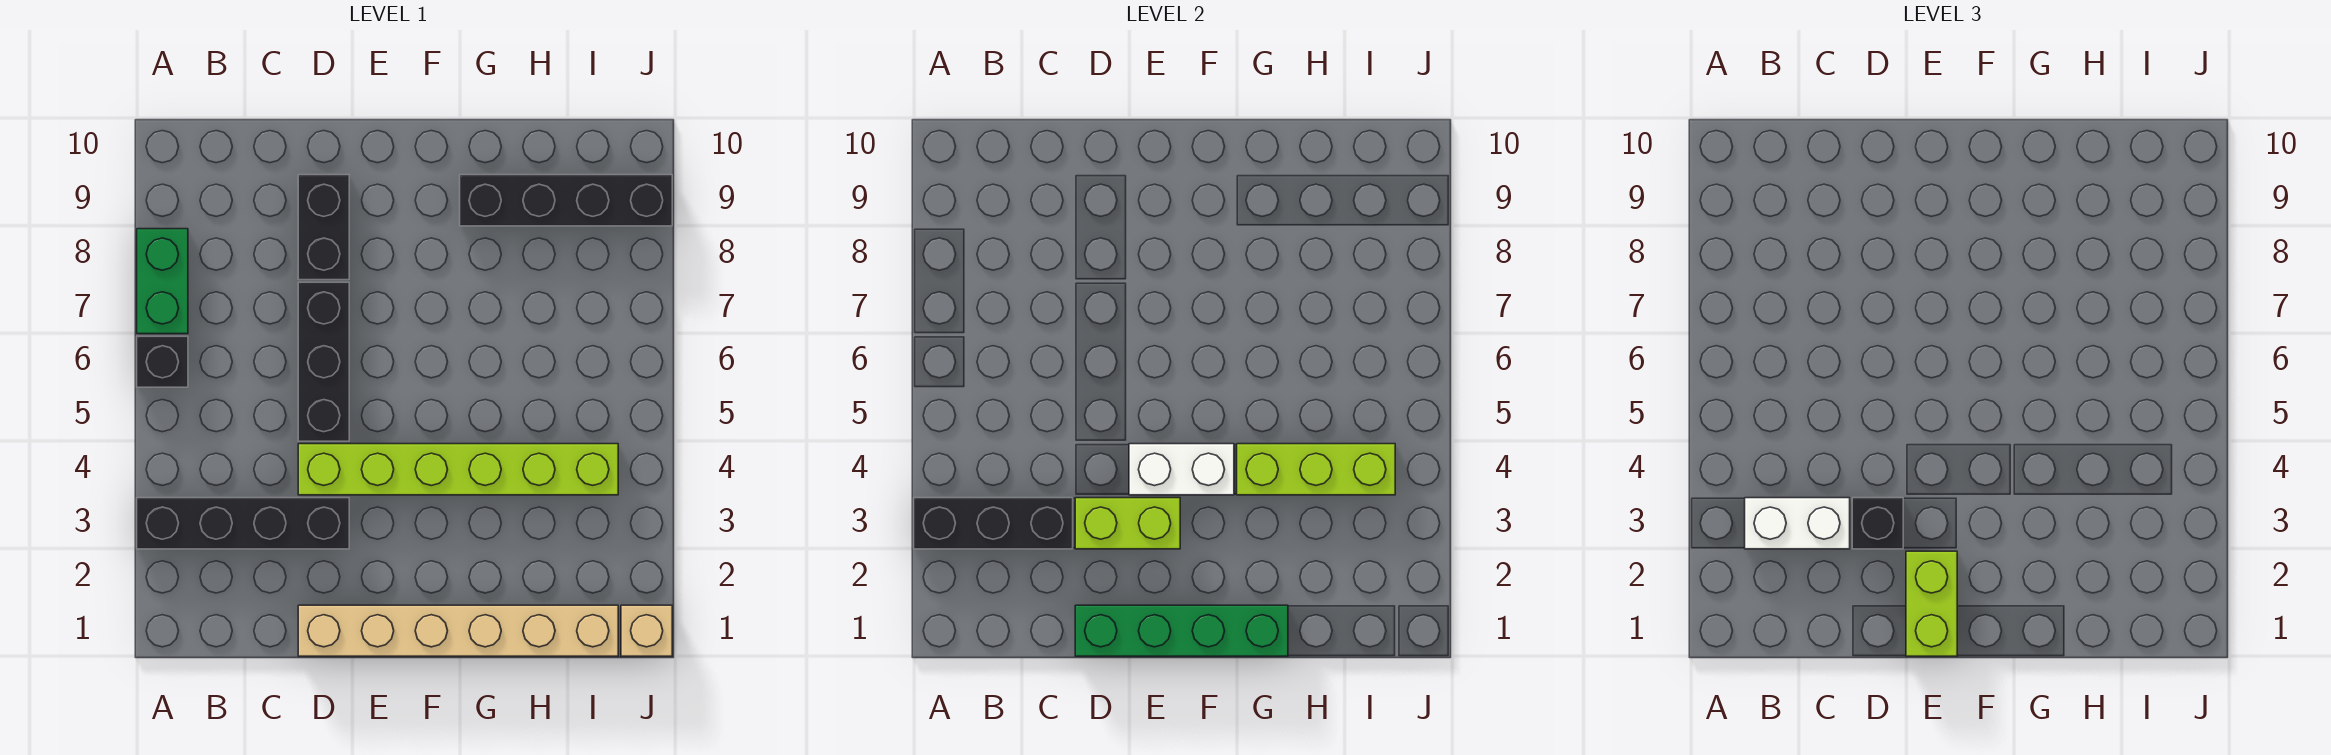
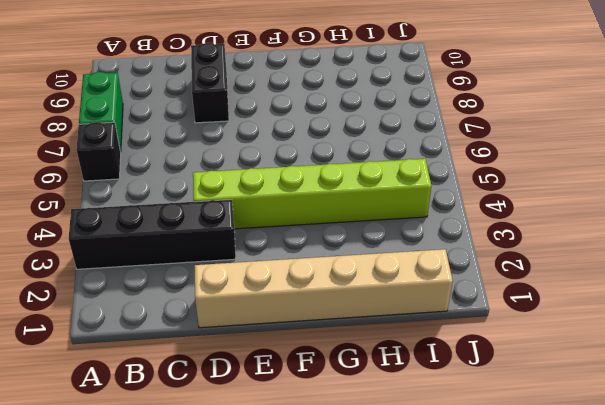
none -> black brick D5:D7 level 1
none -> black brick G9:J9 level 1
none -> tan brick J1 level 1

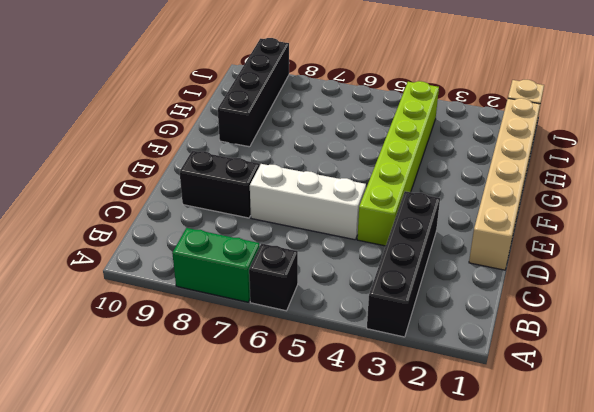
white brick D5:D7 level 1 -> black brick D5:D7 level 1
none -> black brick A3:C3 level 2
none -> green brick D1:G1 level 2
none -> lime brick D3:E3 level 2

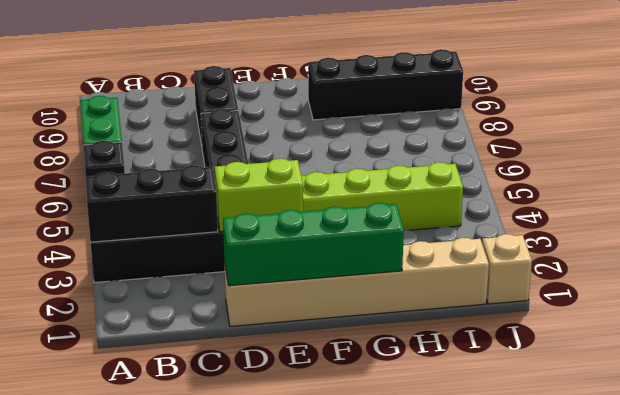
none -> white brick E4:F4 level 2
none -> lime brick G4:I4 level 2
none -> white brick B3:C3 level 3

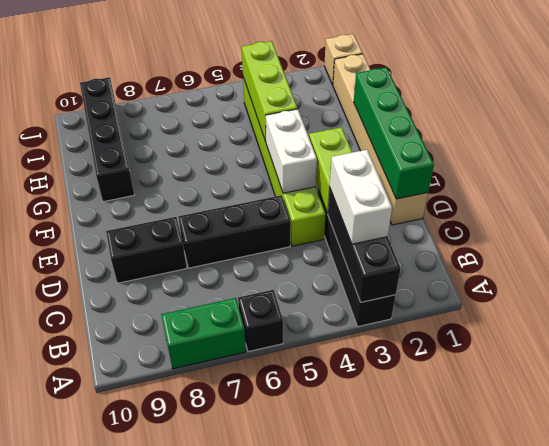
none -> black brick D3 level 3
none -> lime brick E1:E2 level 3

